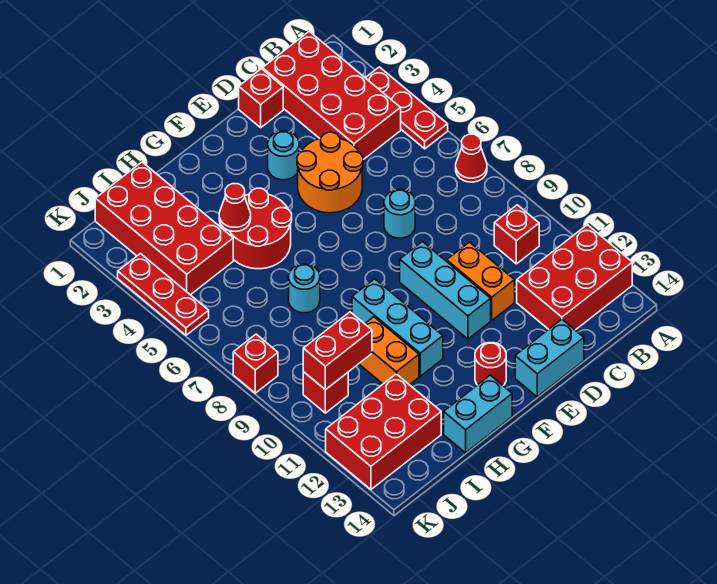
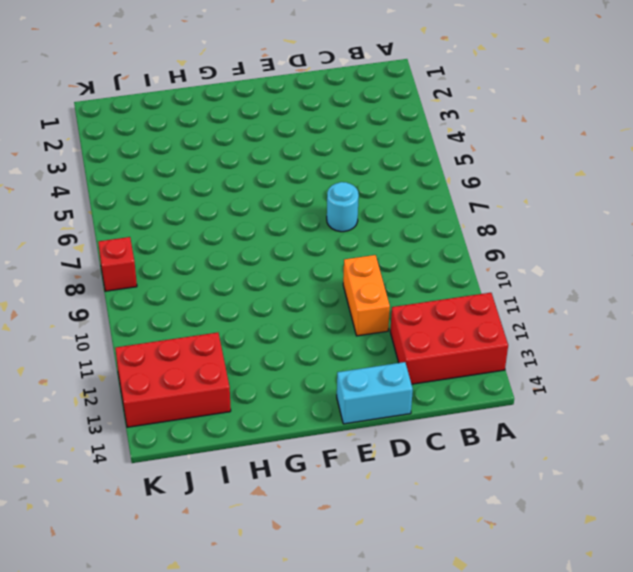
none -> red plate A3:A5 level 1
none -> red cone A7 level 1
none -> red brick B1:C4 level 1

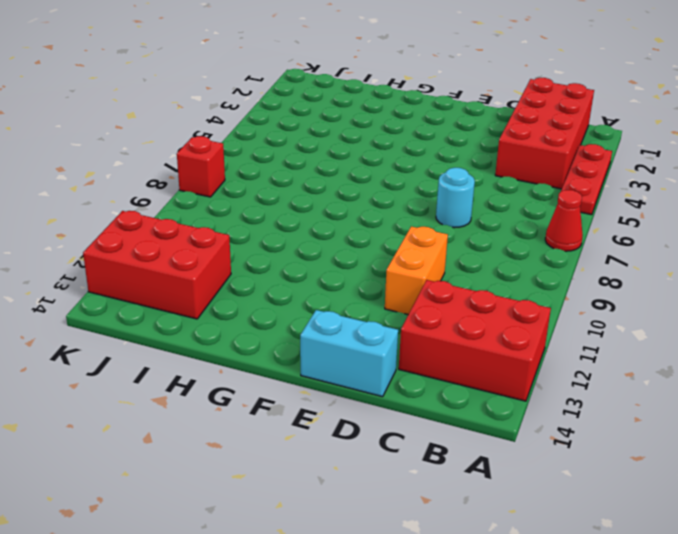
none -> red brick B10 level 1
none -> red brick D1 level 1
none -> orange round brick D4:E5 level 1

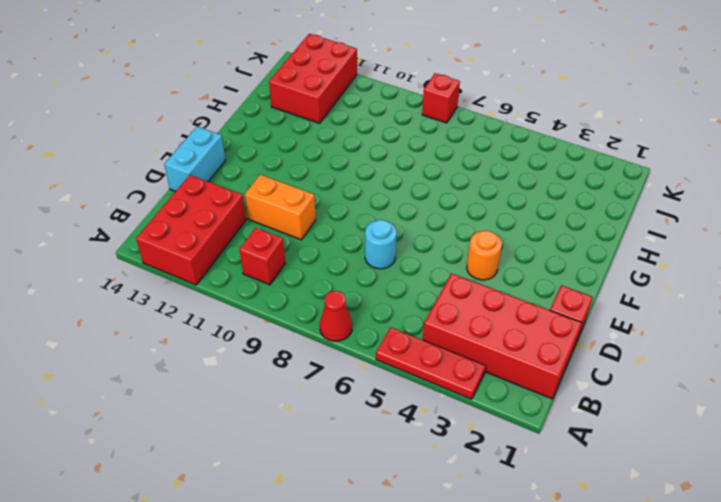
orange round brick E4 level 1 -> orange round brick D4:E5 level 1
none -> cyan round brick E3 level 1
none -> cyan brick E9:E11 level 1
none -> red round brick F13 level 1

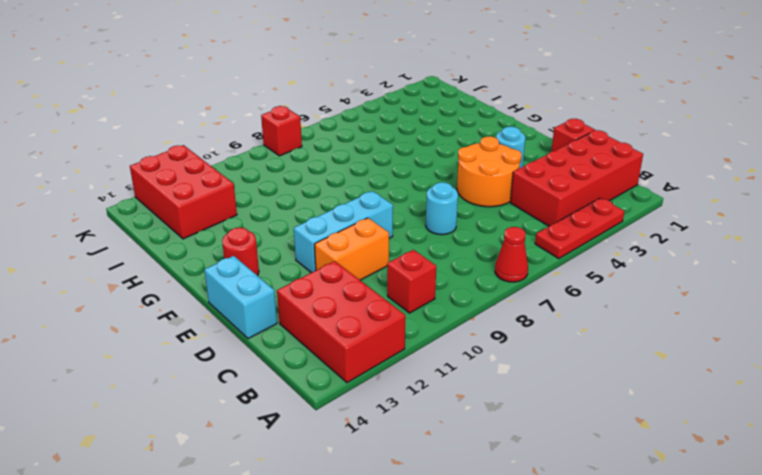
none -> red round brick G4:H5 level 1
none -> cyan brick G9:G11 level 1
none -> cyan brick G14:H14 level 1

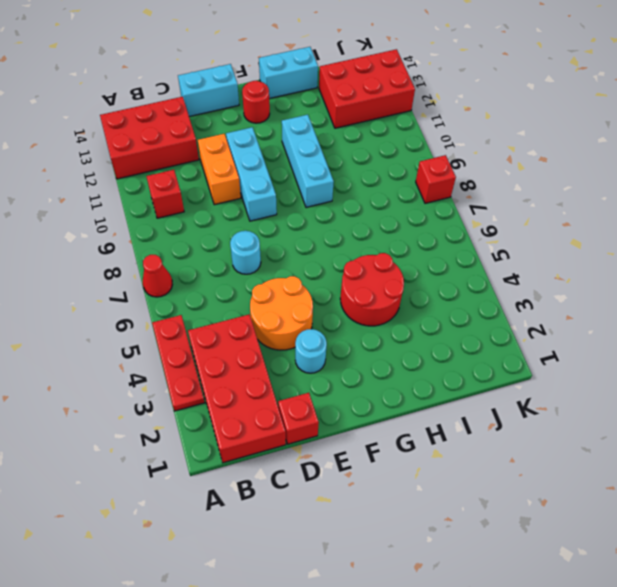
none -> cyan round brick H7 level 1
none -> orange brick H10:H11 level 1
none -> red brick I1:J4 level 1

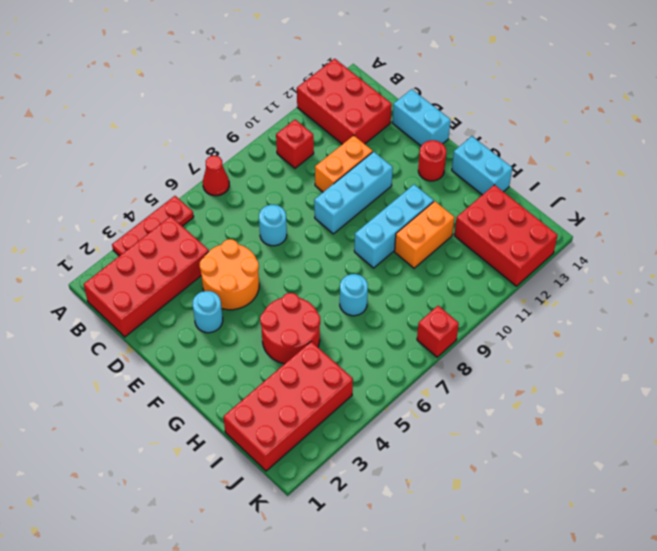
none -> red brick D1 level 1
none -> red brick J10 level 1
none -> red plate K3:K5 level 1

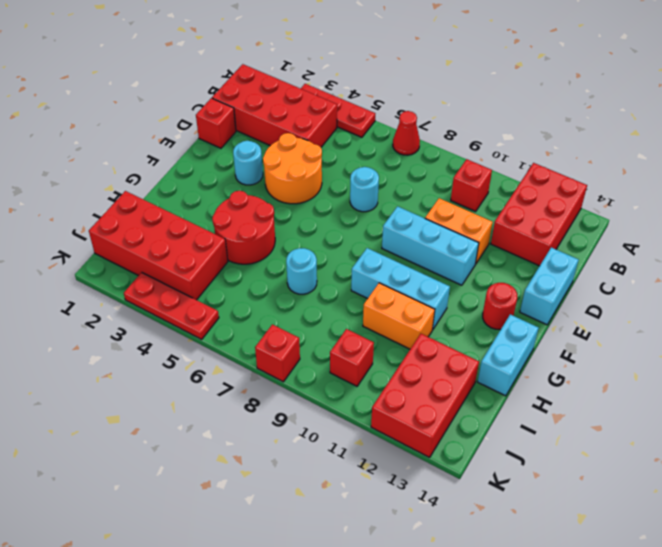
none -> red cone H4 level 2
none -> red brick I10:J10 level 2

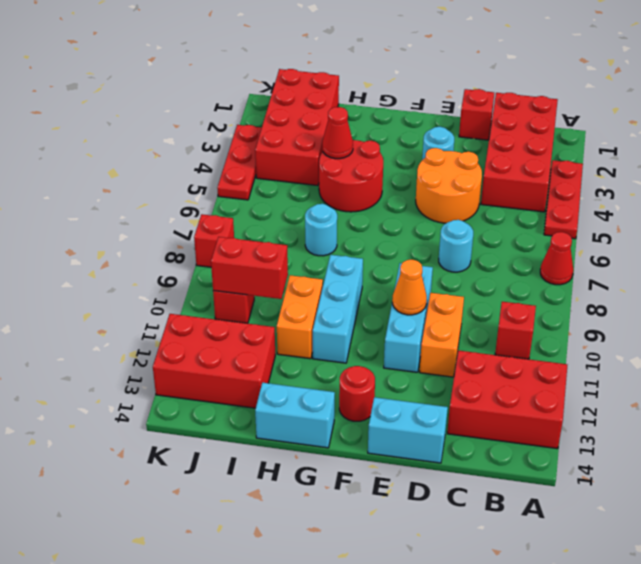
orange cone E10 level 2 -> none

